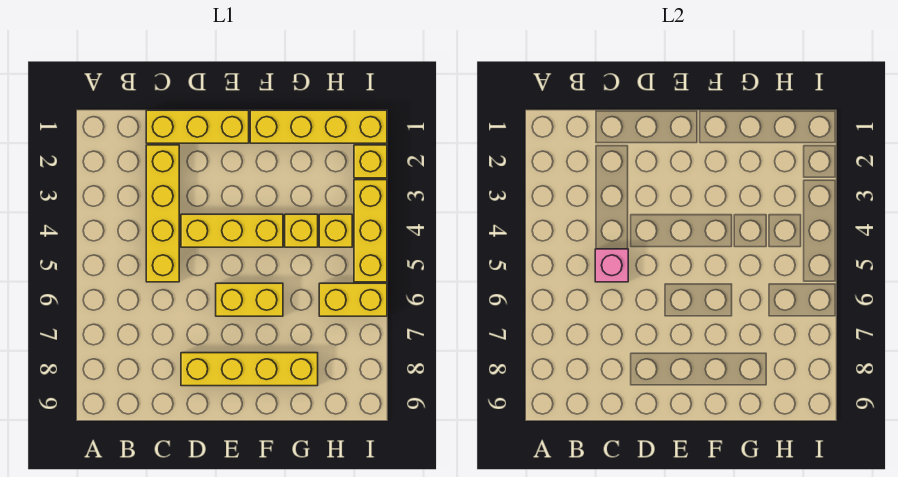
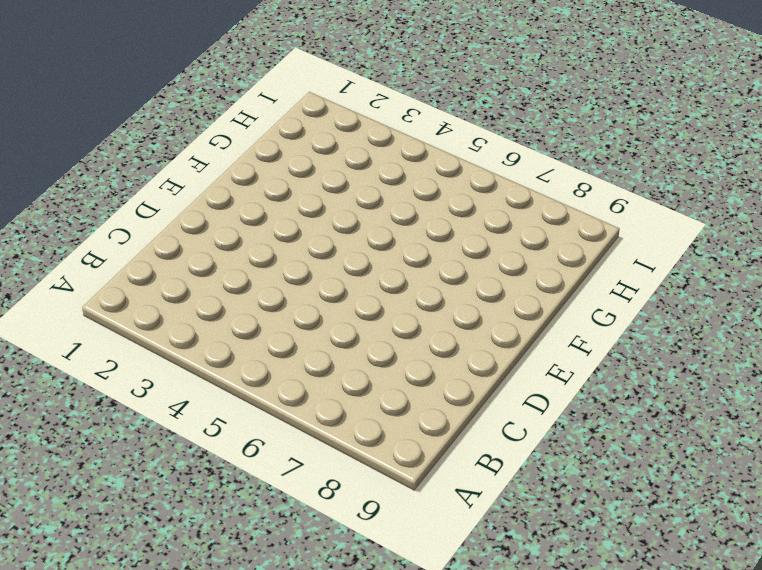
none -> yellow brick C1:E1 level 1
none -> yellow brick C2:C5 level 1
none -> yellow brick D4:F4 level 1

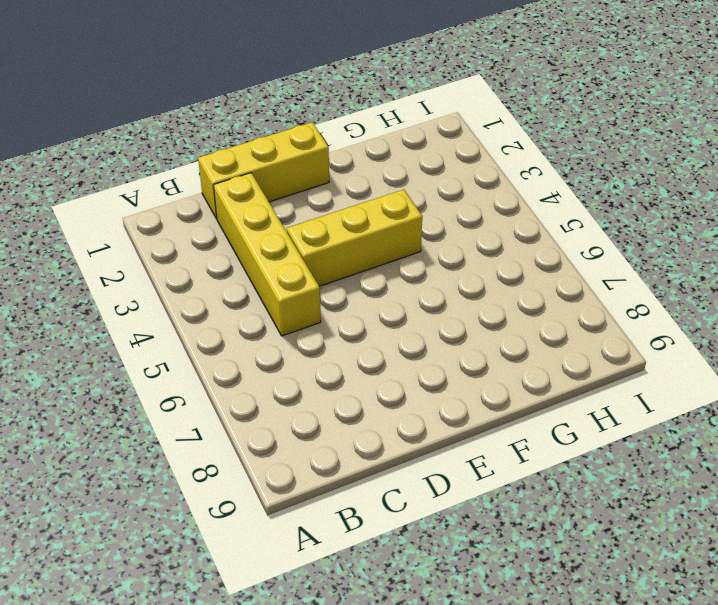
none -> yellow brick D8:G8 level 1
none -> yellow brick E6:F6 level 1
none -> yellow brick F1:I1 level 1

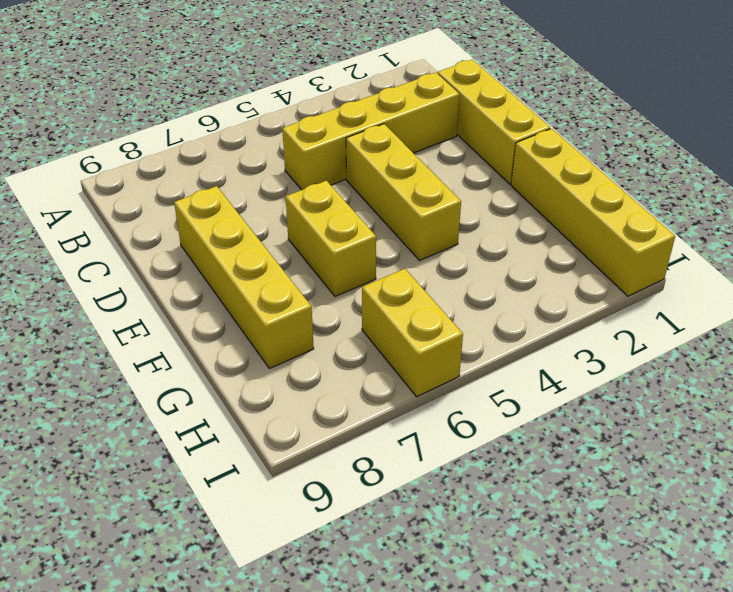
none -> yellow brick G4 level 1
none -> yellow brick H4 level 1
none -> yellow brick I2 level 1

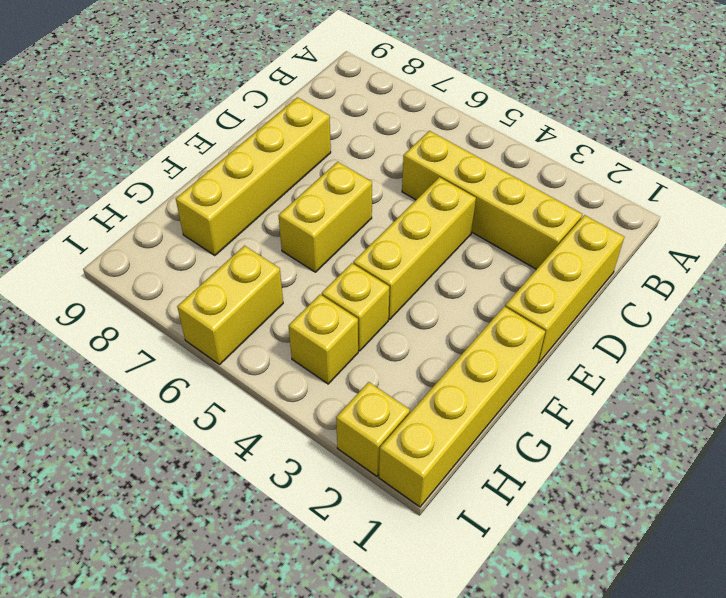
none -> yellow brick I3:I5 level 1
none -> pink brick C5 level 2

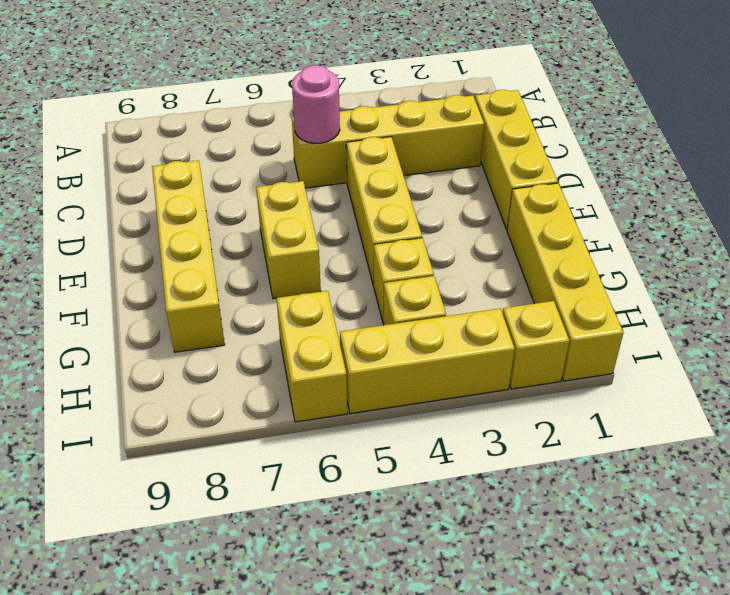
pink round brick C5 level 2 -> pink brick C5 level 2

